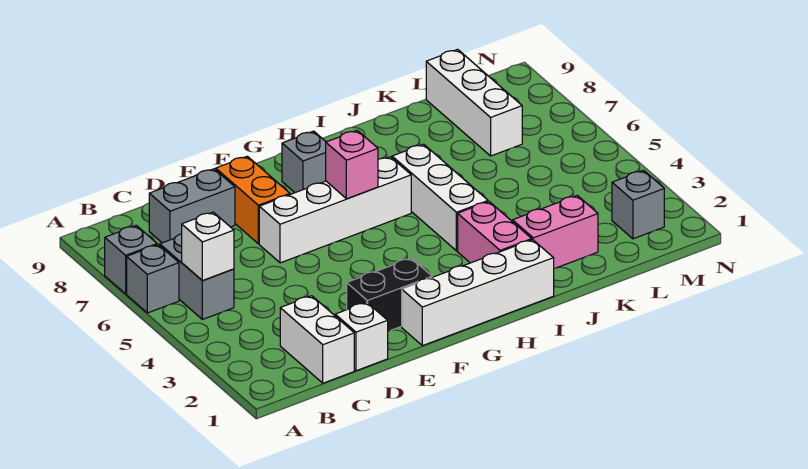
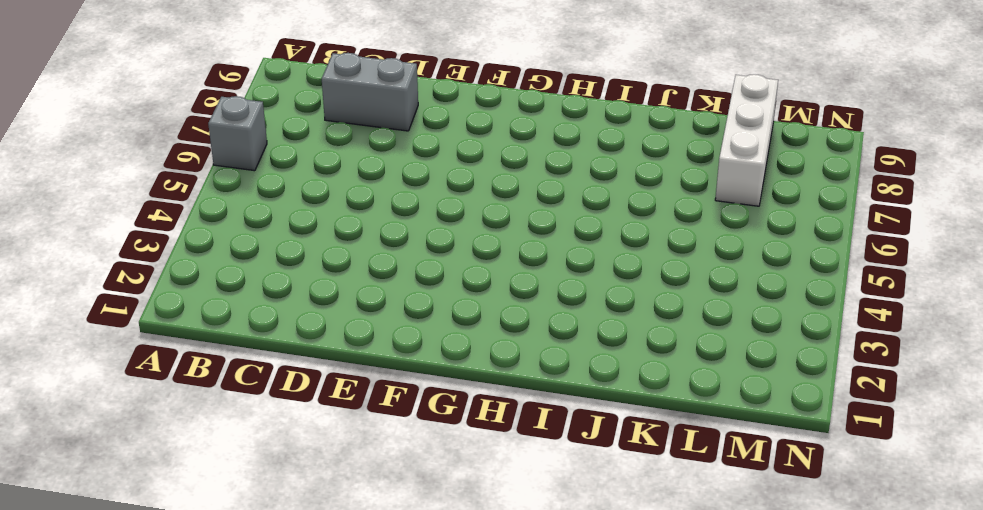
none -> grey brick A7 level 1
none -> grey brick B5:B6 level 1
none -> white brick C1:C2 level 1

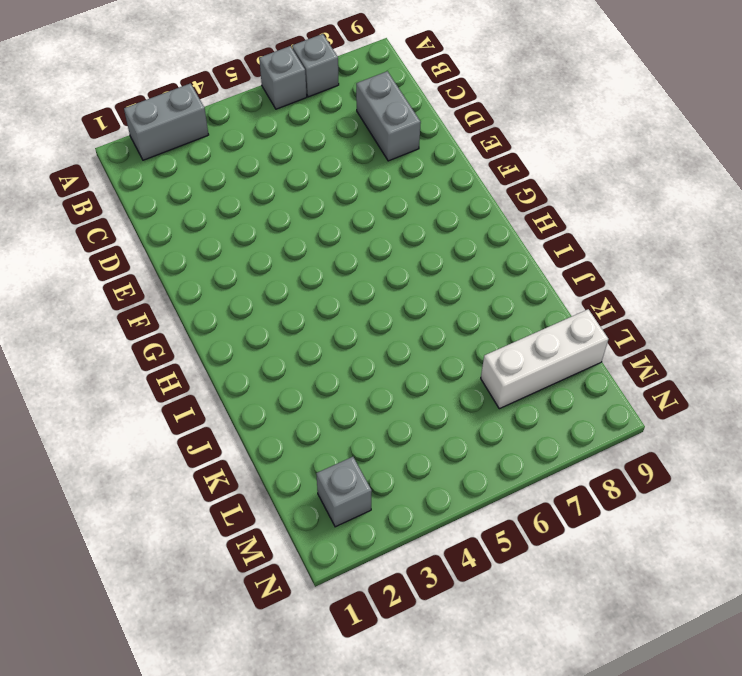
grey brick A2:A3 level 1 -> grey brick B5:B6 level 1
none -> white brick C1:C2 level 1
none -> white brick D1 level 1
none -> black brick E2:F2 level 1

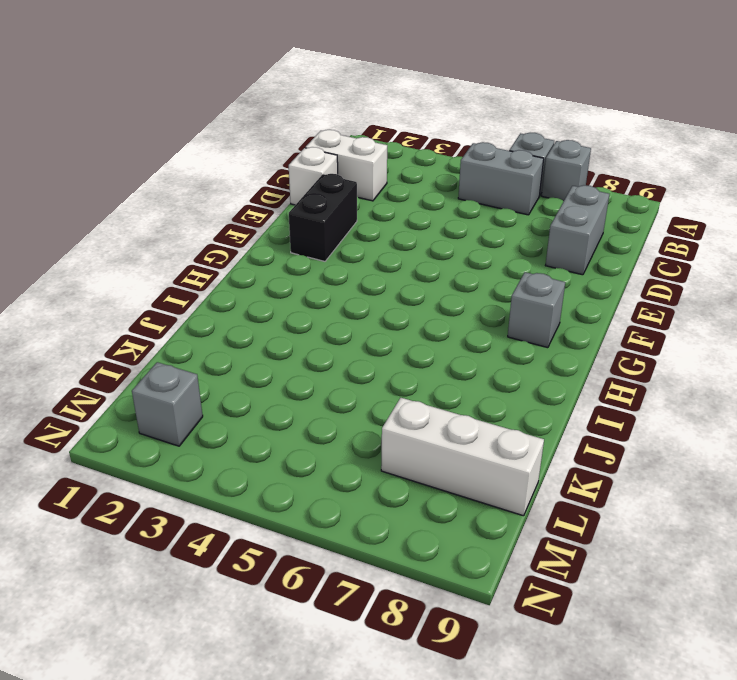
none -> white brick E6:H6 level 1
none -> orange brick E7:E8 level 1
none -> white brick F1:I1 level 1

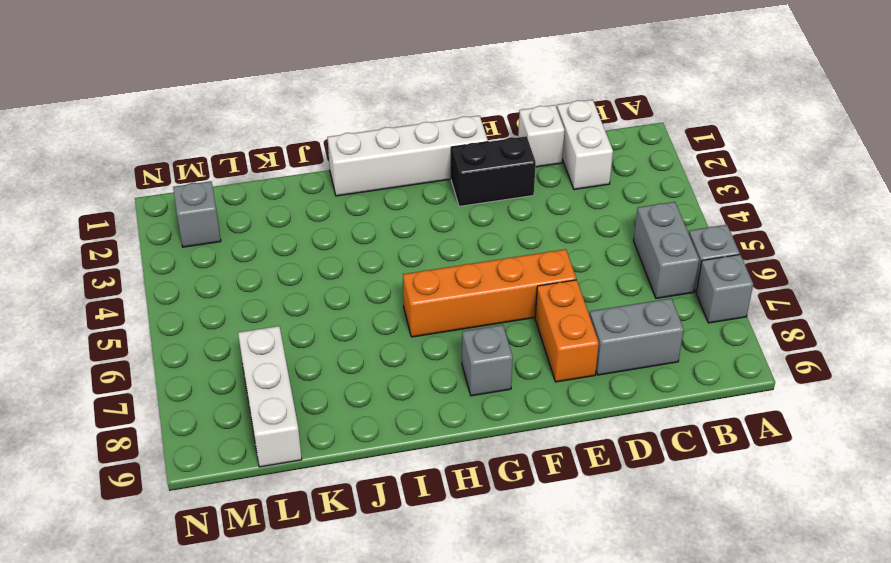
orange brick E6:H6 level 1 -> white brick E6:H6 level 1
none -> pink brick I2:I3 level 1
none -> white brick I4:I6 level 1
none -> pink brick J2:K2 level 1

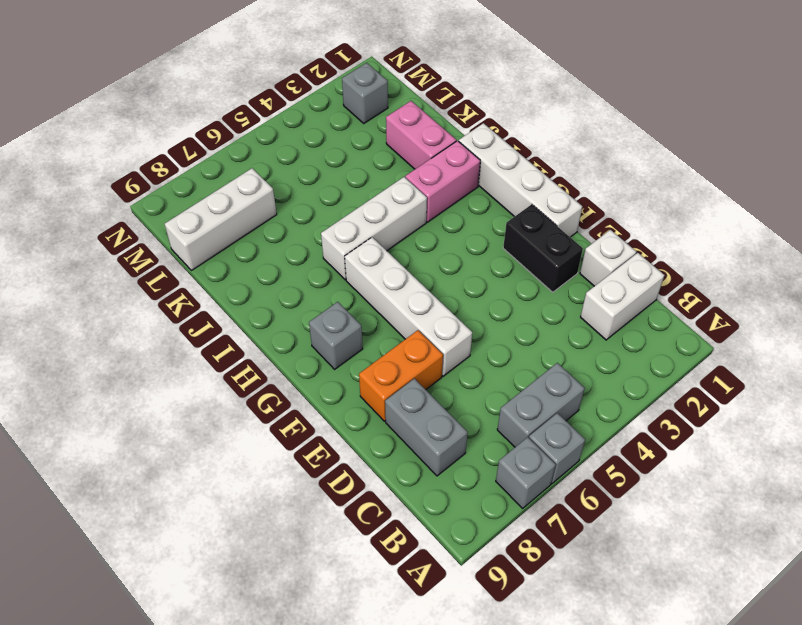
none -> white brick B5 level 2
none -> pink brick G6 level 2

